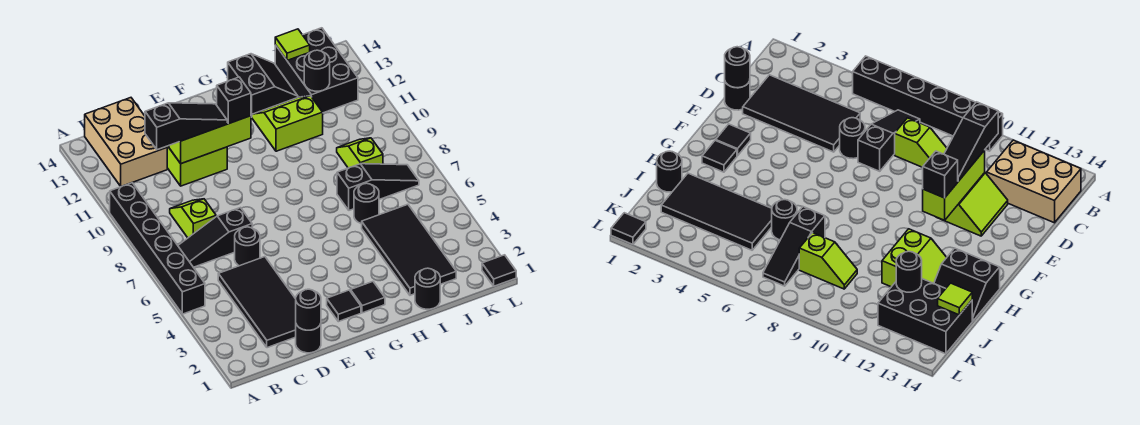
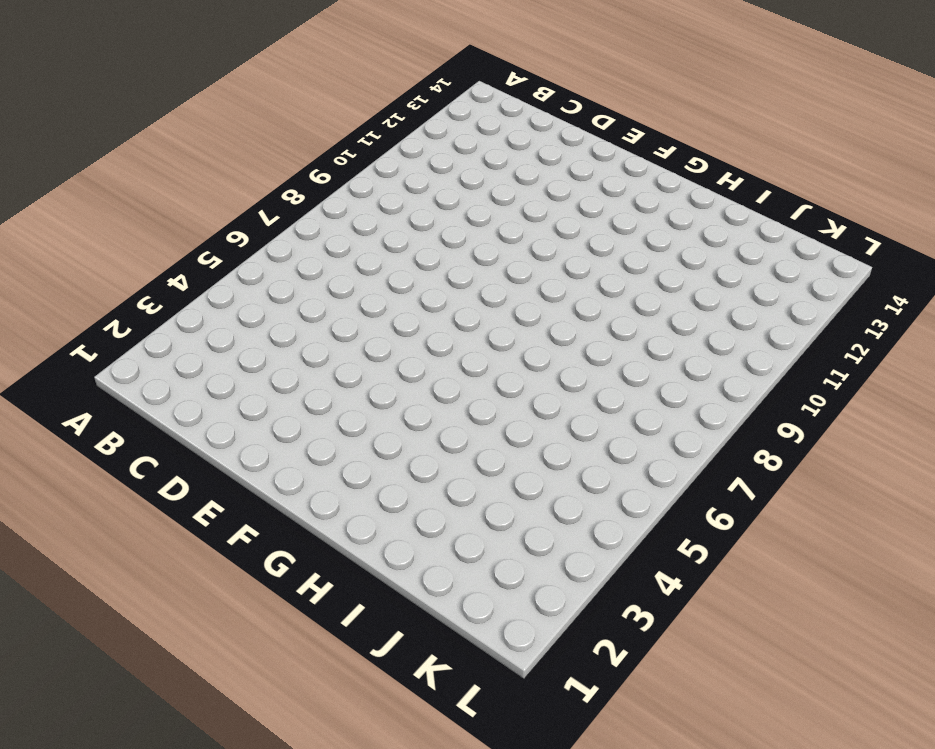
none -> black brick A5:A10 level 1
none -> black slope B7:D7 level 1 top D
none -> tan brick B12:C14 level 1

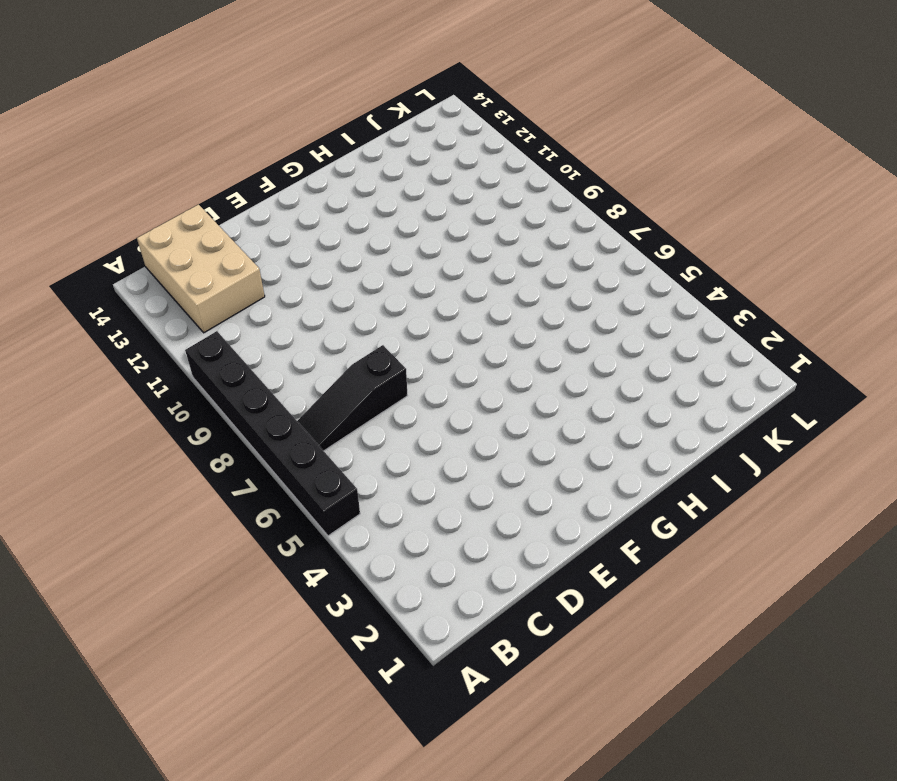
none -> black tile C2:D5 level 1
none -> lime slope C8:C9 level 1 top 8
none -> black round brick D1 level 1

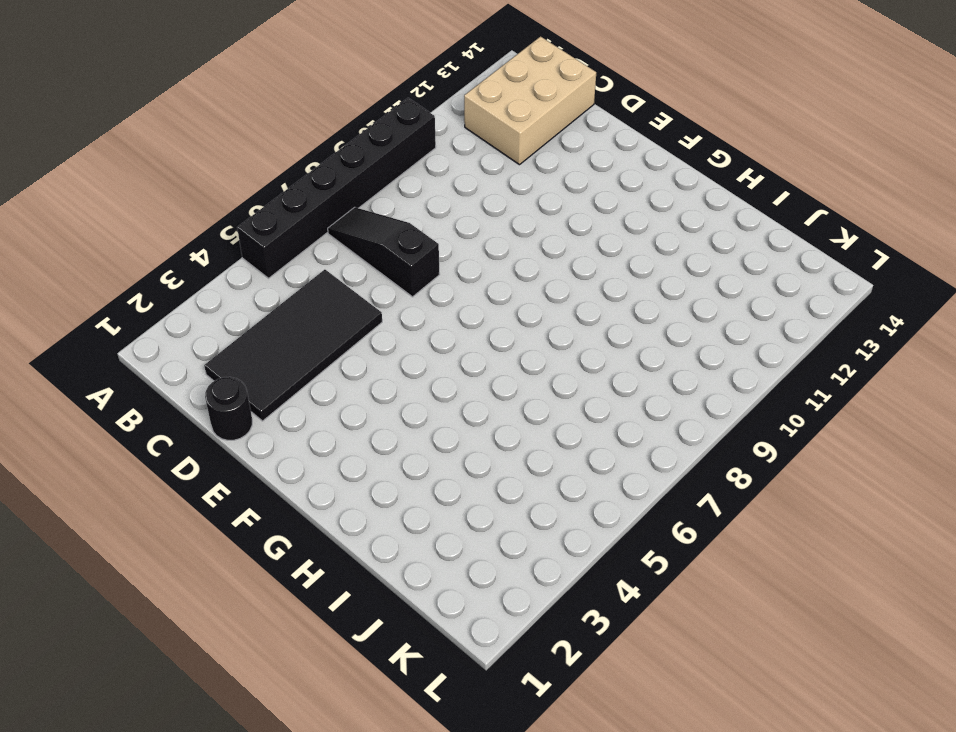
none -> lime slope C8:C9 level 1 top 8
none -> black round brick D6 level 1
none -> lime slope D11:E12 level 1 top 11

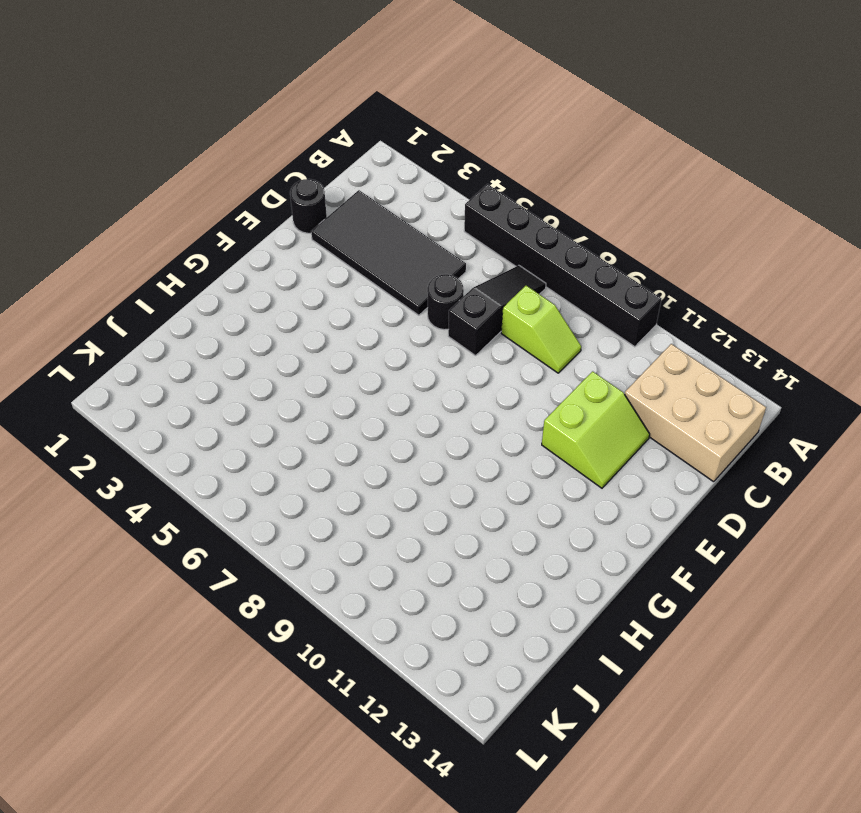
none -> black tile F2 level 1
none -> black tile G2 level 1
none -> lime slope H11:I12 level 1 top 11

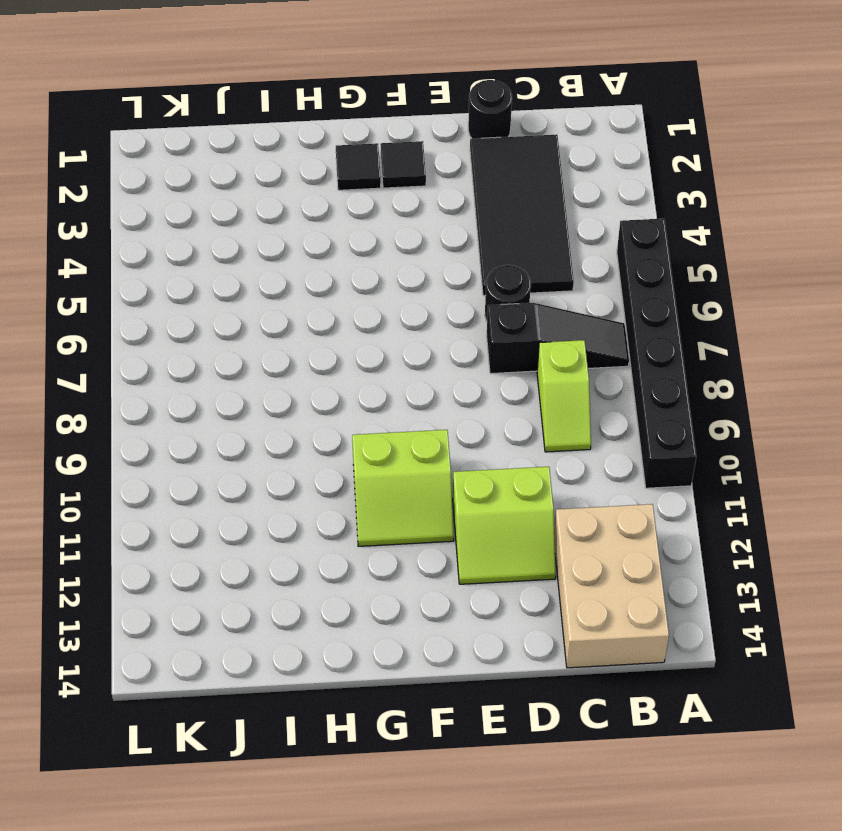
lime slope F10:G11 level 1 top 10 -> lime slope H11:I12 level 1 top 11
none -> black slope H13:I14 level 1 top H
none -> black round brick I1 level 1
none -> black tile I2:J5 level 1

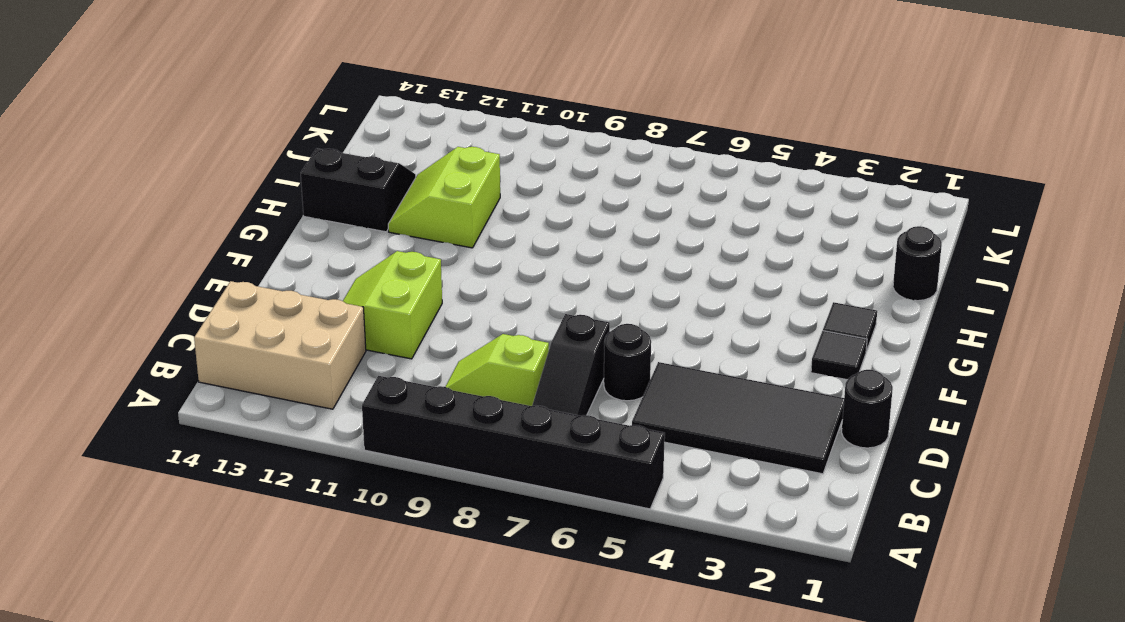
none -> black tile I2:J5 level 1
none -> black round brick I6 level 1
none -> black slope I7:K7 level 1 top I

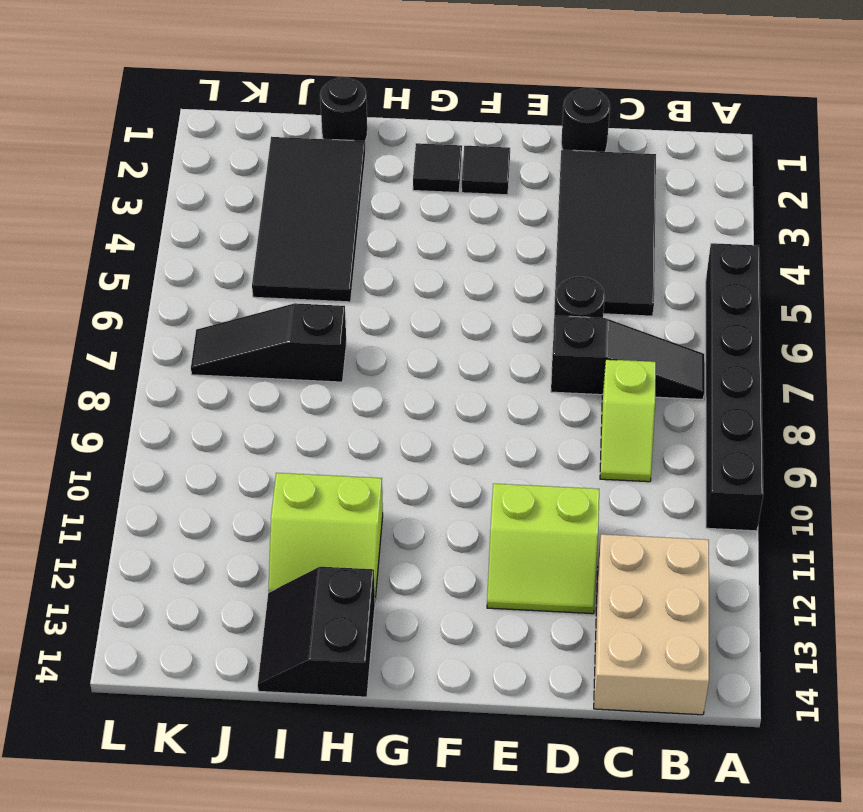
none -> black round brick I6 level 1
none -> lime slope J8:J9 level 1 top 8
none -> black brick J12:K14 level 1

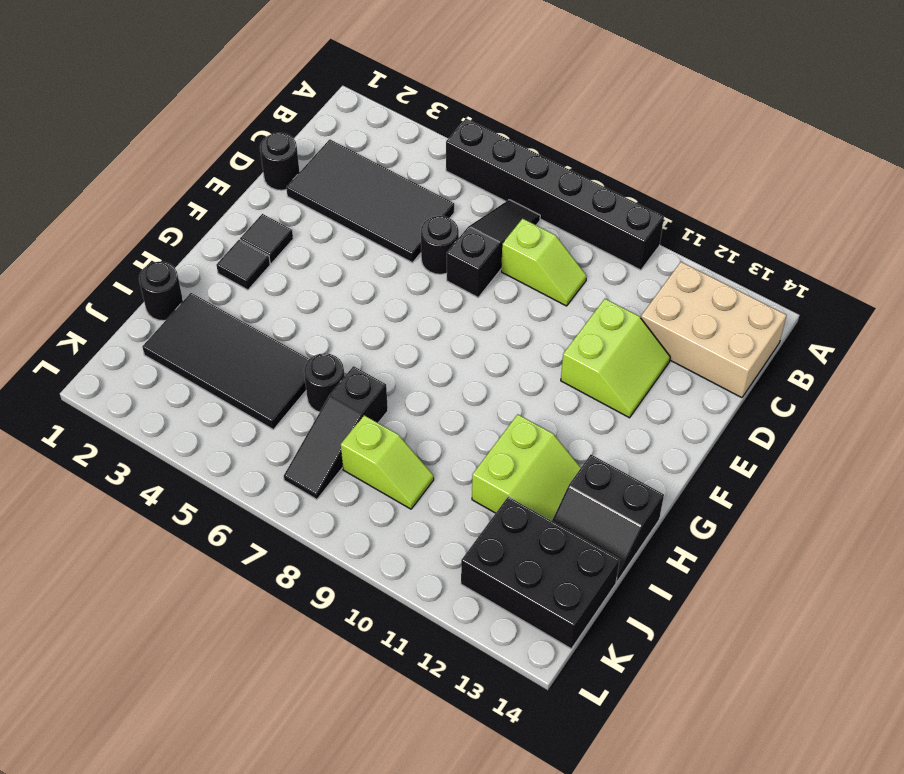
none -> black tile L1 level 1
none -> black round brick D1 level 2
none -> lime brick D11:F11 level 2

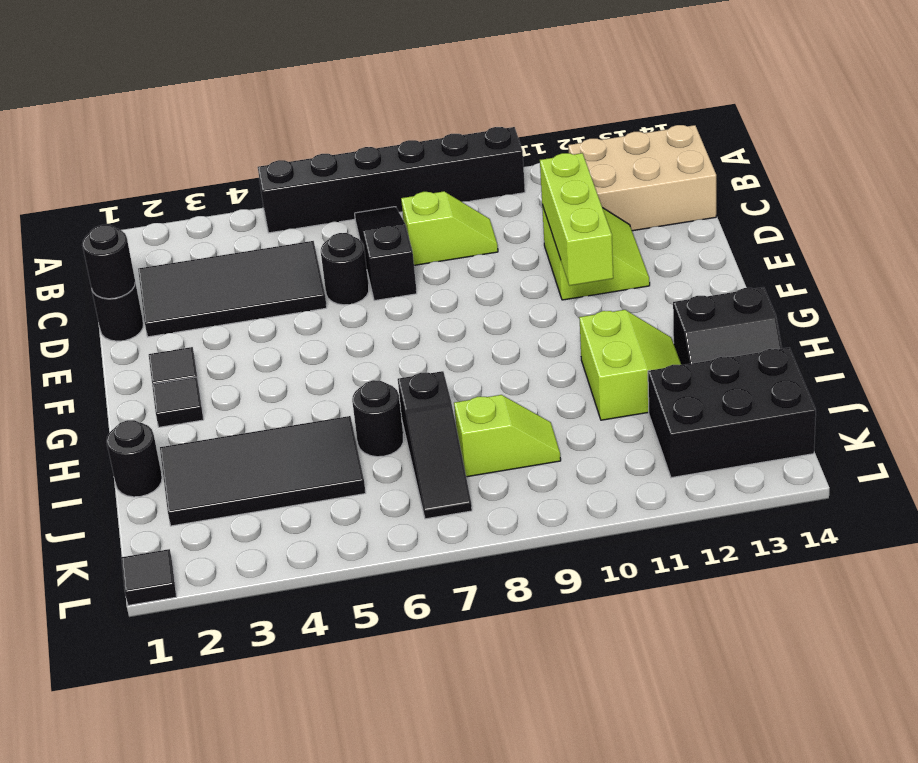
none -> black round brick J12 level 2
none -> lime tile J14 level 2
none -> black slope C11:E11 level 3 top C

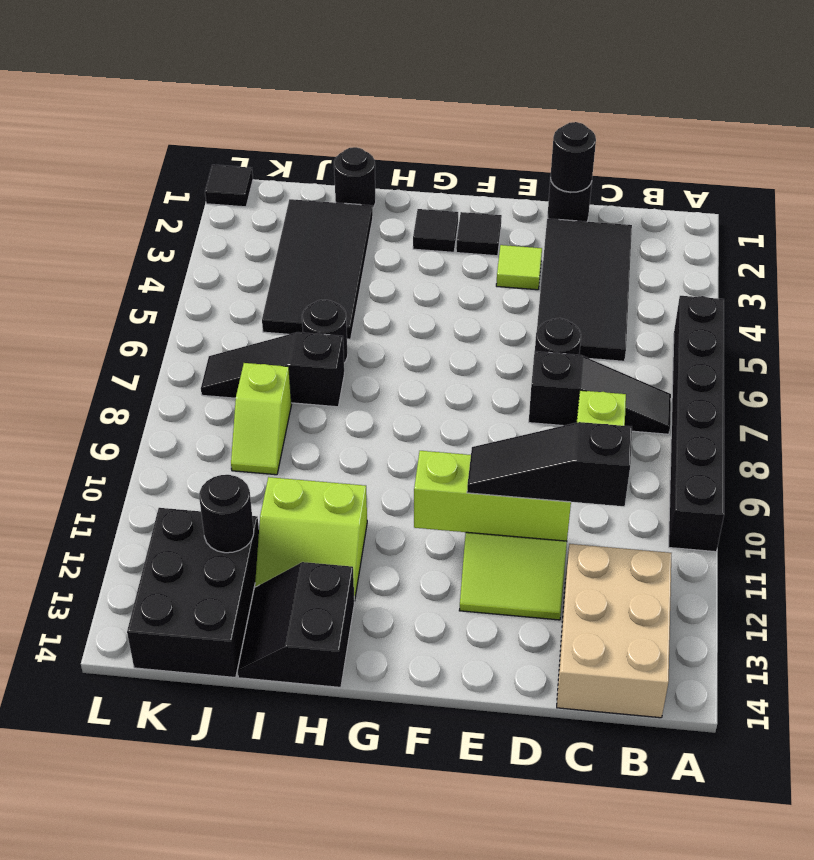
lime tile E3 level 1 -> lime tile J14 level 2
none -> black brick F11 level 3

